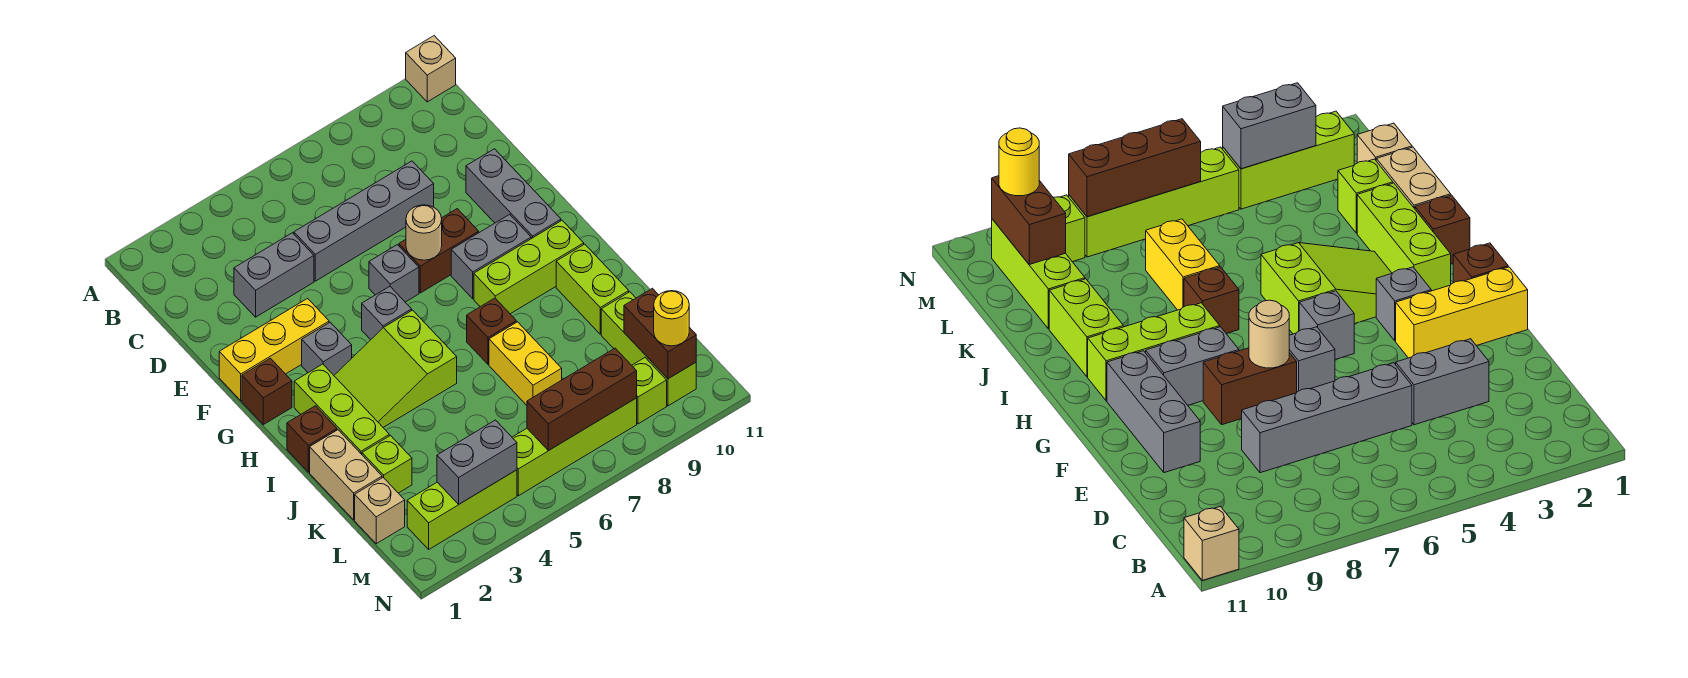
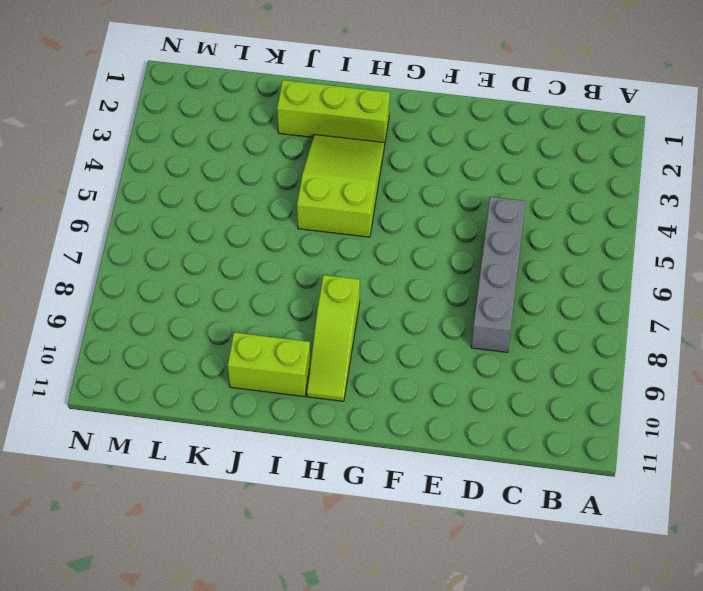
lime slope H8:H10 level 1 top 8 -> lime brick H8:H10 level 1
none -> tan brick A11 level 1
none -> grey brick D3:D4 level 1
none -> grey brick E10:G10 level 1
none -> yellow brick F1:F3 level 1

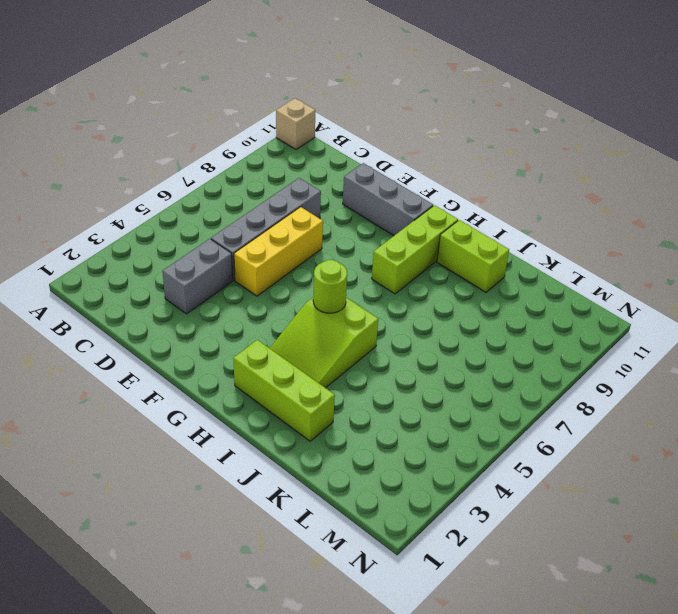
yellow brick E5:E7 level 1 -> yellow brick F1:F3 level 1
lime round brick H5 level 2 -> none
none -> grey brick F6 level 1
none -> brown brick F7:F8 level 1
none -> brown brick G1 level 1
none -> grey brick G3 level 1

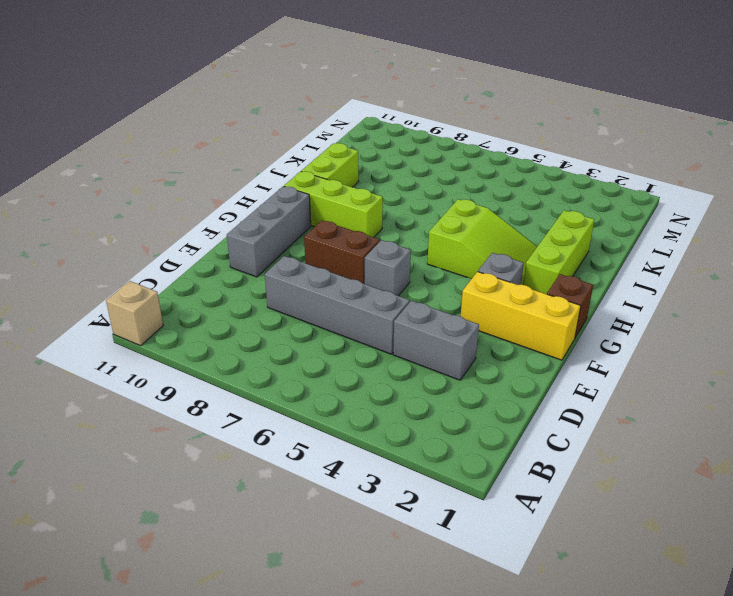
none -> grey brick G5 level 1
none -> grey brick G8:G9 level 1
none -> brown brick I1 level 1
none -> brown brick I7 level 1

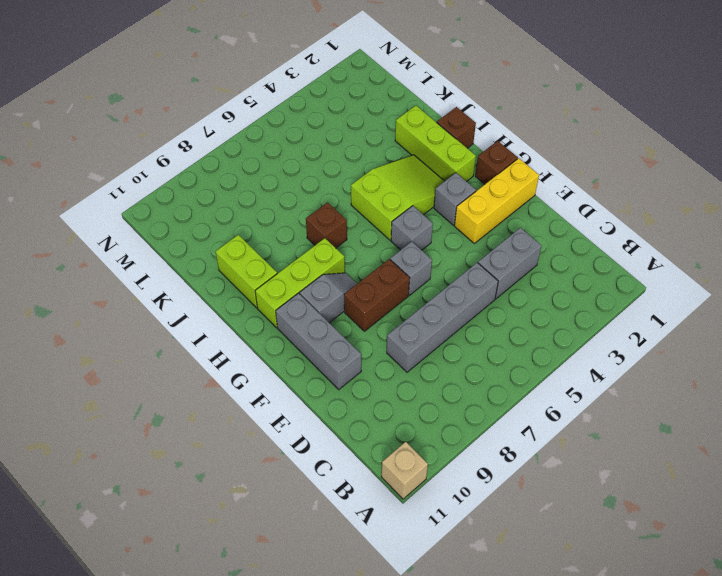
grey slope G8:G9 level 1 top 9 -> grey brick G8:G9 level 1
none -> tan brick J1:K1 level 1
none -> yellow brick J7:K7 level 1
none -> lime brick K2 level 1
none -> lime brick K10:M10 level 1

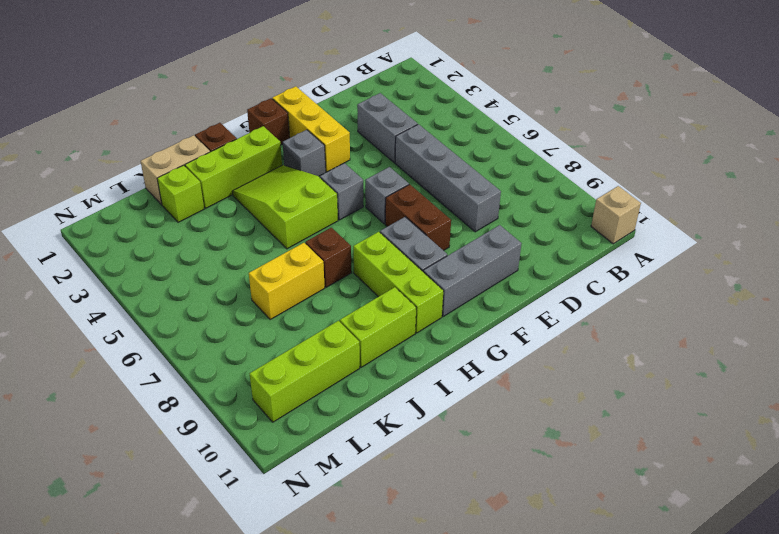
none -> tan brick L1 level 1
none -> lime brick M2:M4 level 1
none -> lime brick M5:M8 level 1
none -> lime brick M9 level 1

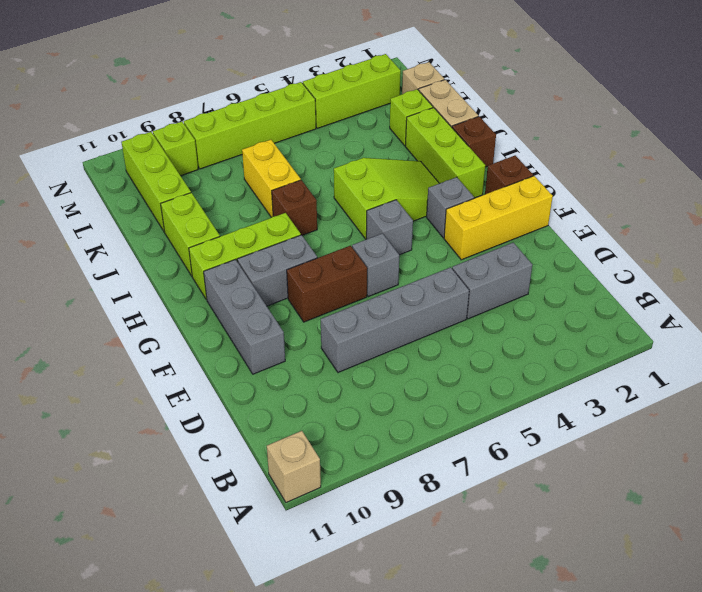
none -> tan round brick F7 level 2
none -> brown brick L10:M10 level 2
none -> grey brick M3:M4 level 2
none -> brown brick M6:M8 level 2

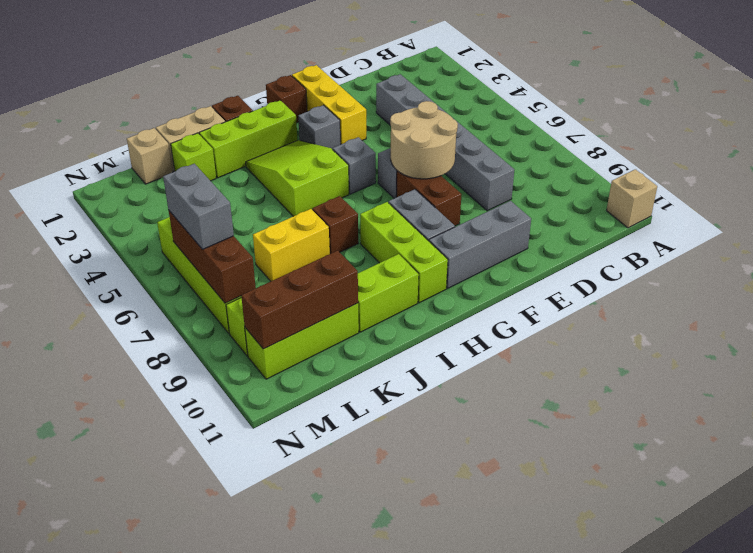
tan round brick E6:F7 level 2 -> tan round brick F7 level 2
brown brick K10:M10 level 2 -> brown brick L10:M10 level 2
grey brick M6:M7 level 3 -> grey brick M3:M4 level 2
none -> lime brick M2:M4 level 1
none -> yellow round brick M10 level 3

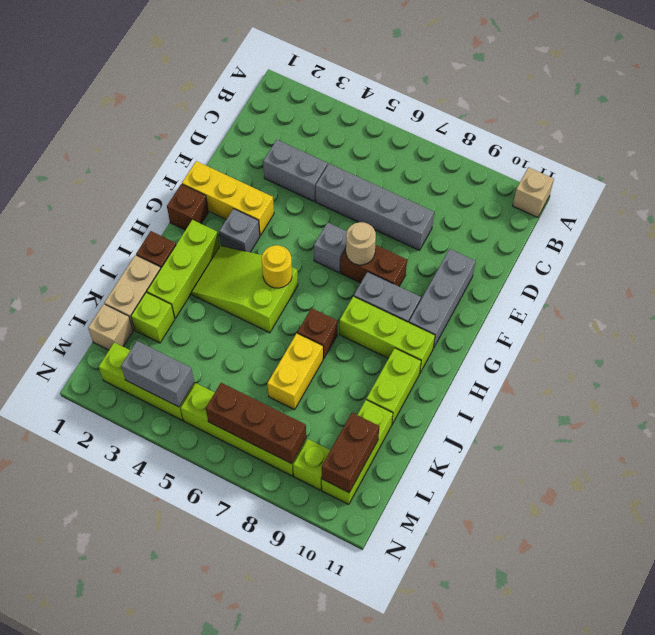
yellow round brick H5 level 2 -> yellow round brick M10 level 3
none -> grey brick G5 level 1

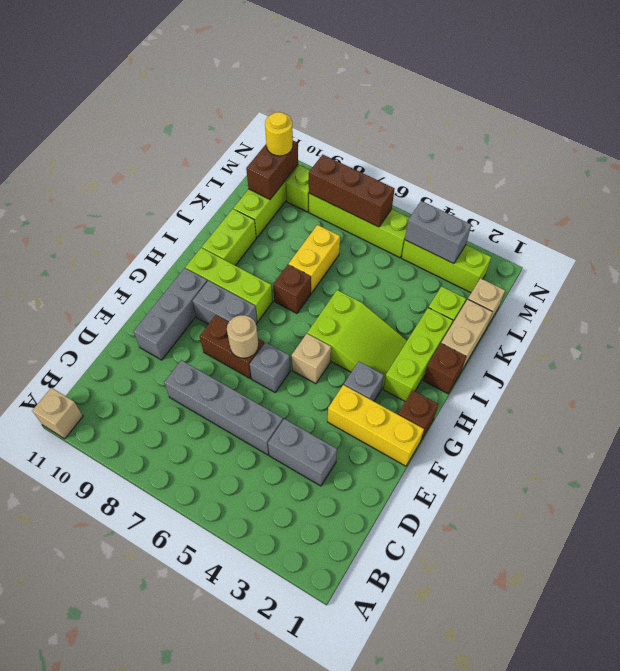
tan brick G5 level 1 -> grey brick G5 level 1

